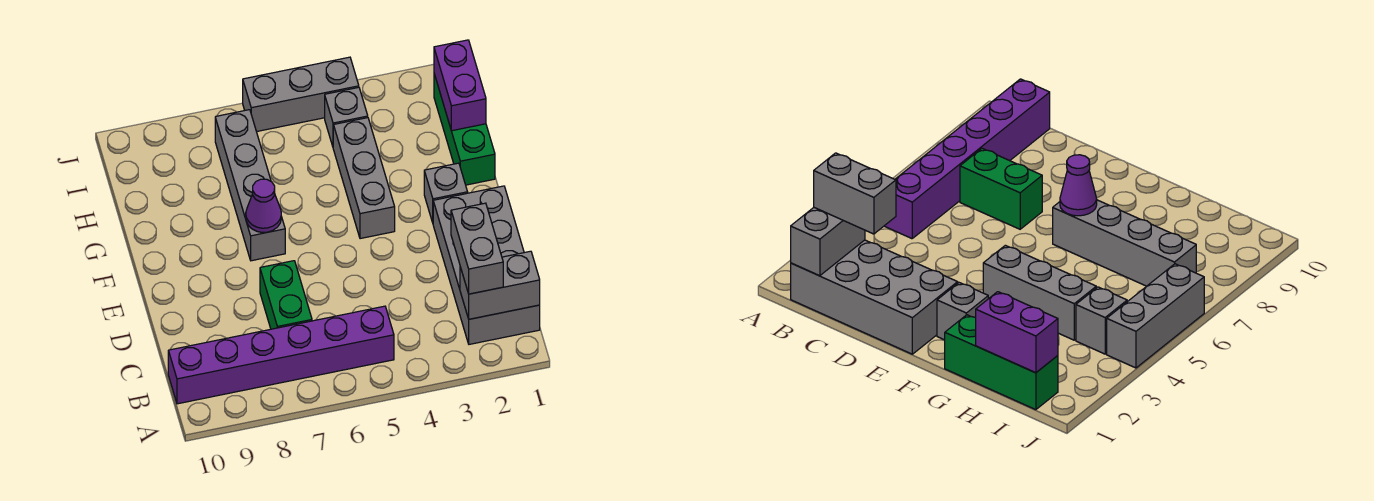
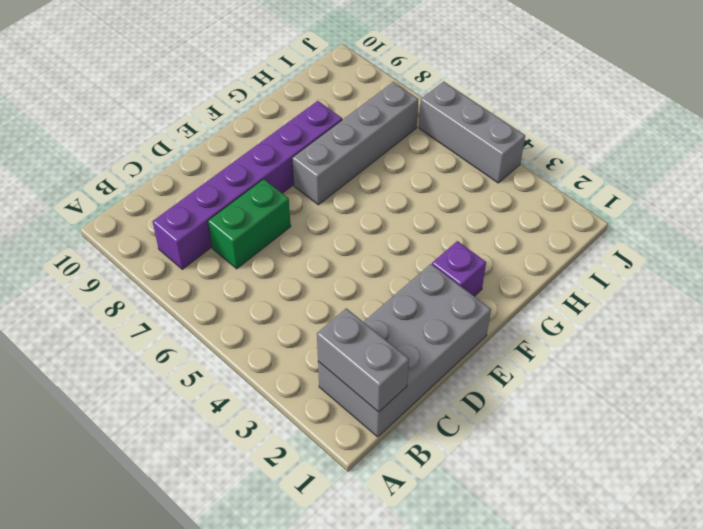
purple brick B8:G8 level 1 -> purple brick B5:B10 level 1
purple brick F2 level 1 -> grey brick F2 level 1
none -> grey brick F4:H4 level 1
none -> green brick G1:I1 level 1
none -> grey brick I4 level 1

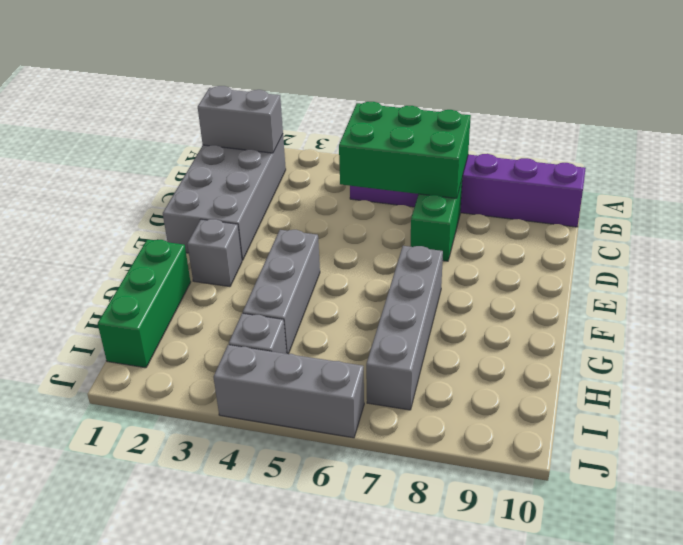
green brick B5:C7 level 2 -> none
none -> purple cone F7 level 2
none -> purple brick H1:I1 level 2
none -> grey brick B2:C2 level 3

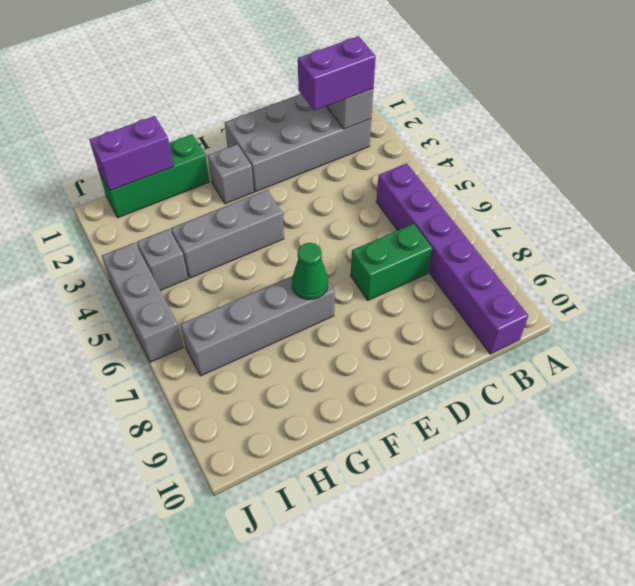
purple brick B2:C2 level 3 -> grey brick B2:C2 level 3
green cone F7 level 2 -> purple cone F7 level 2

